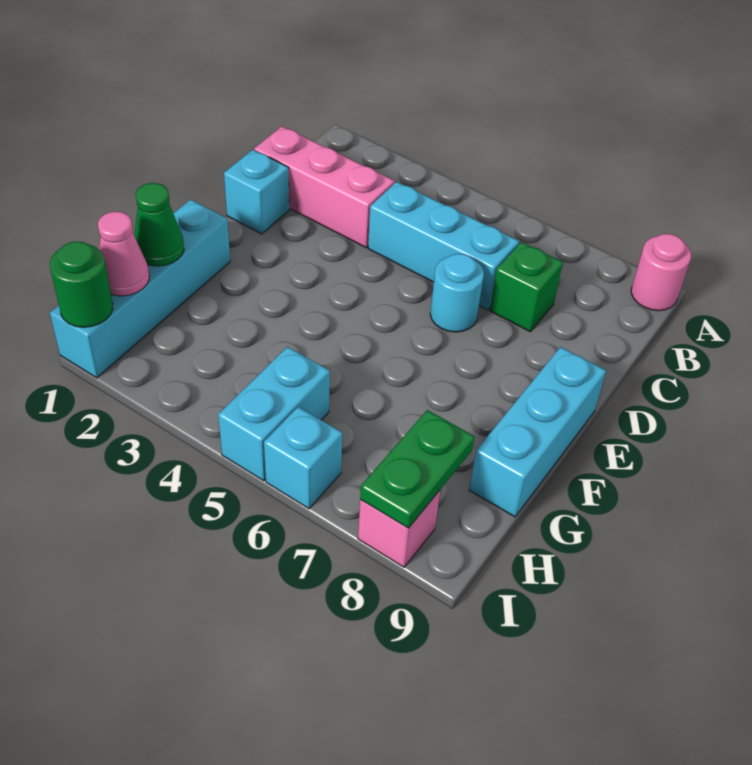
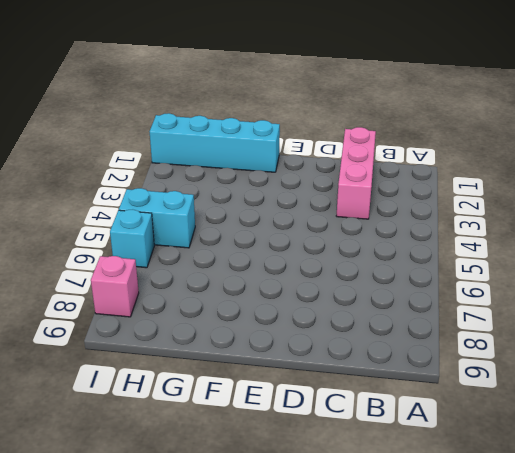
none -> pink round brick A9 level 1
none -> cyan brick C4:C6 level 1
none -> green brick C7 level 1

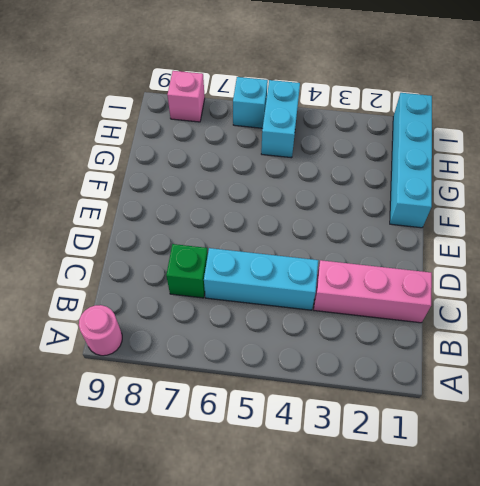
none -> cyan brick D1 level 1
none -> cyan round brick D6 level 1
none -> cyan brick E9:G9 level 1

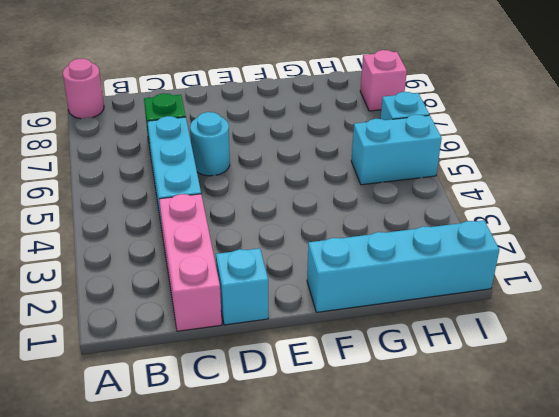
none -> cyan brick E9:G9 level 1
none -> green cone G1 level 2
none -> pink cone H1 level 2

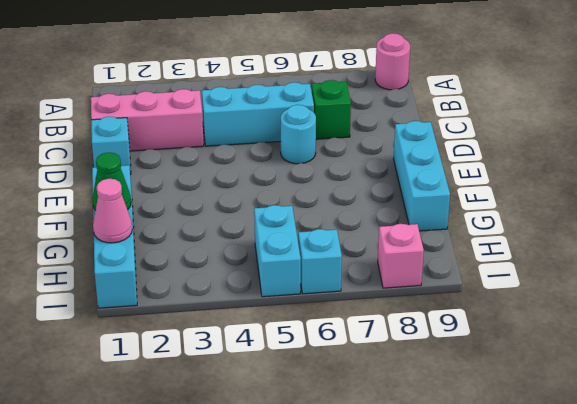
none -> green plate H8:I8 level 2
none -> green round brick I1 level 2

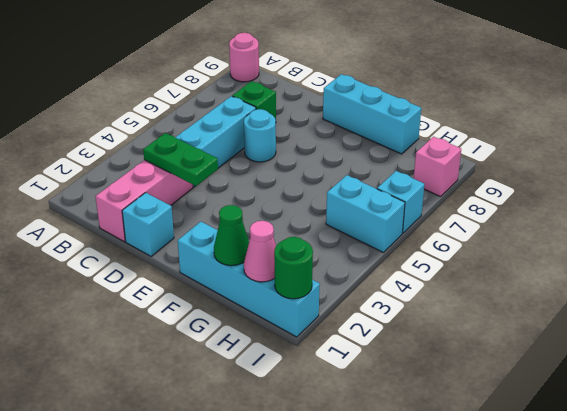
green plate C3:D3 level 2 -> green plate H8:I8 level 2

